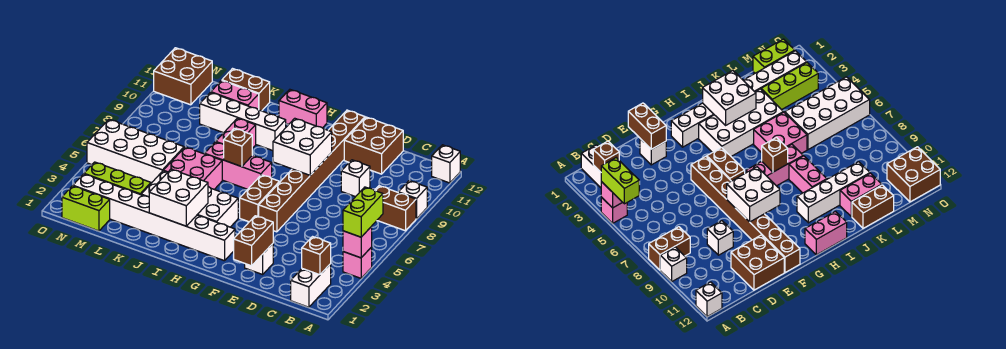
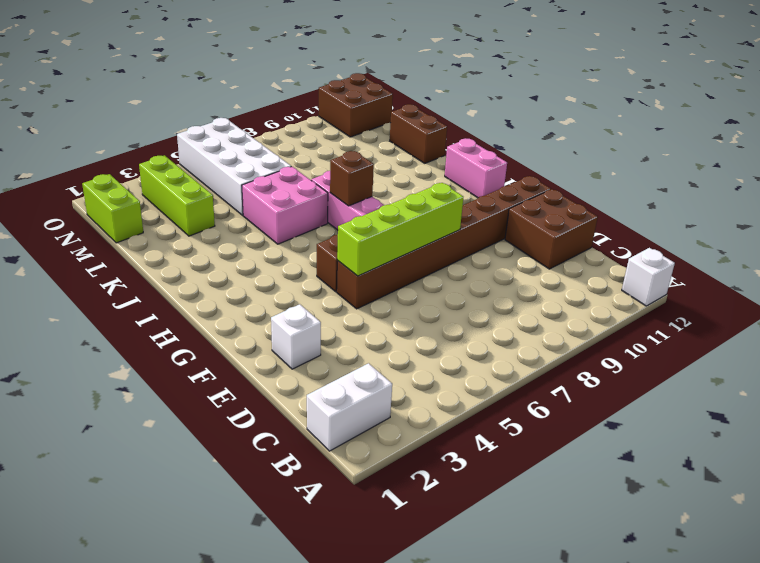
lime brick F5:F8 level 2 -> white brick F8:G9 level 2
none -> pink brick A4 level 1
none -> brown brick A8:B8 level 1
none -> white brick A9 level 1
none -> white brick D9 level 1

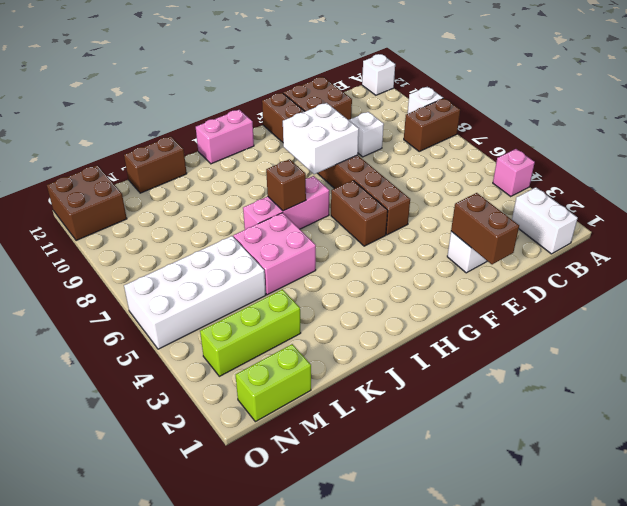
none -> white brick G2:N2 level 1
none -> white brick H3:K4 level 1
none -> white brick I10:L10 level 1
none -> pink brick J8:J9 level 1

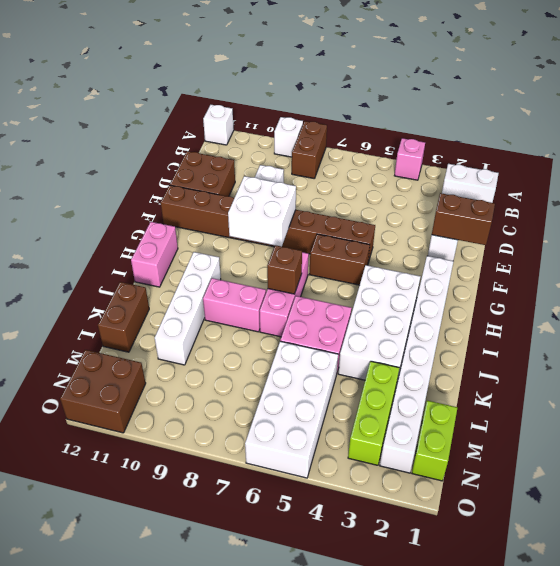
none -> pink brick K11:L11 level 1
none -> pink brick A4 level 2
none -> brown brick B2 level 2
none -> white brick I2:J3 level 2

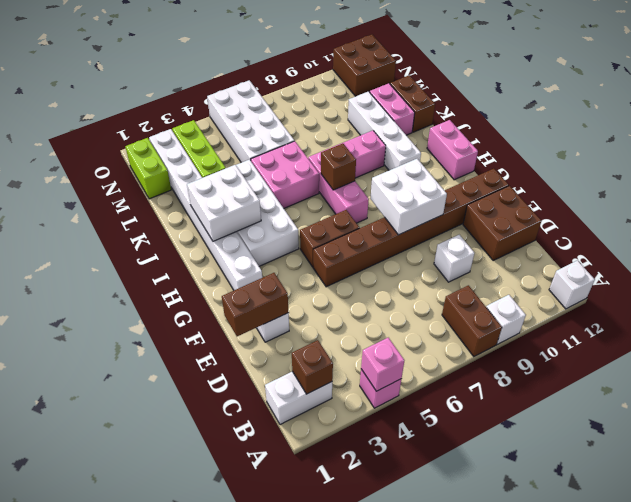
none -> lime brick A4:A5 level 3

